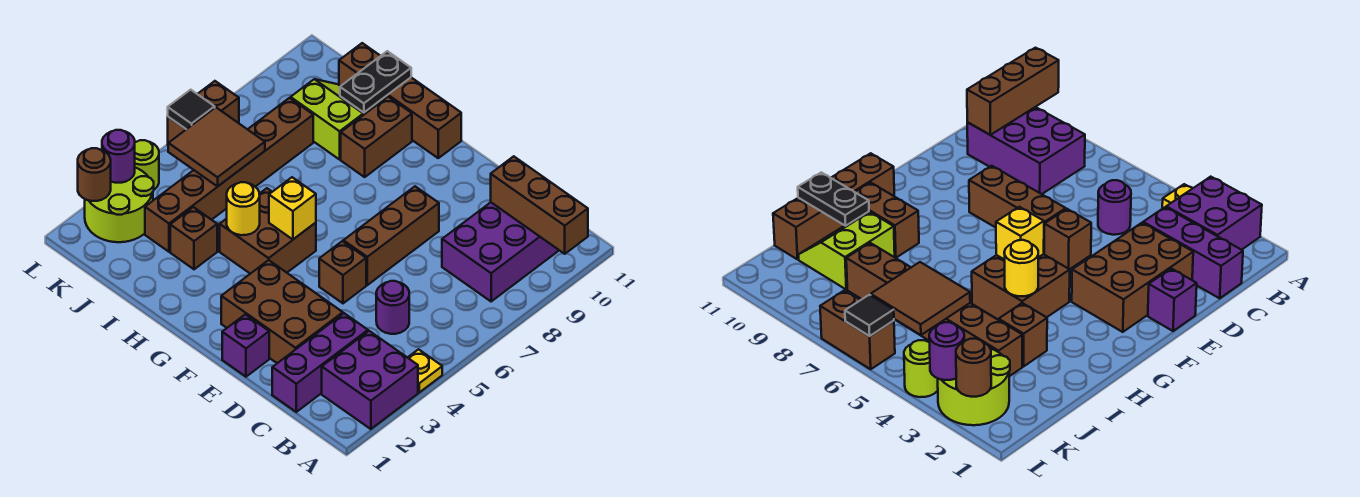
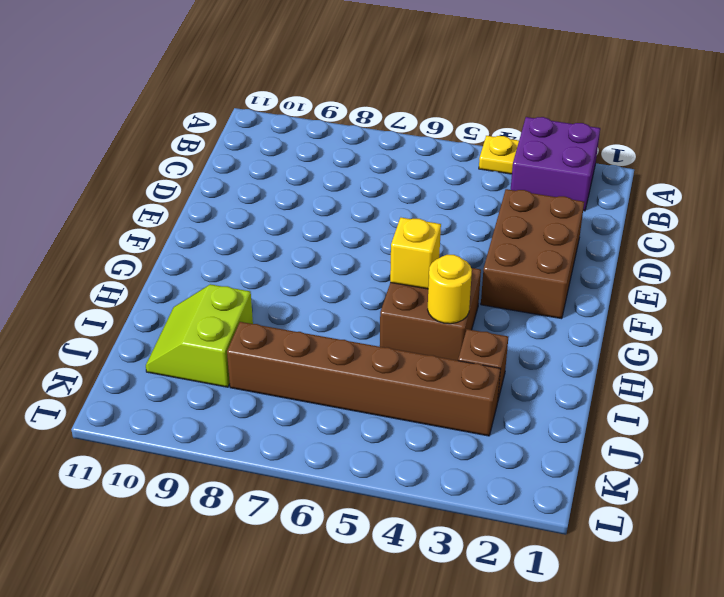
none -> purple brick B8:C10 level 1
none -> purple brick C1:C3 level 1
none -> purple round brick C5 level 1

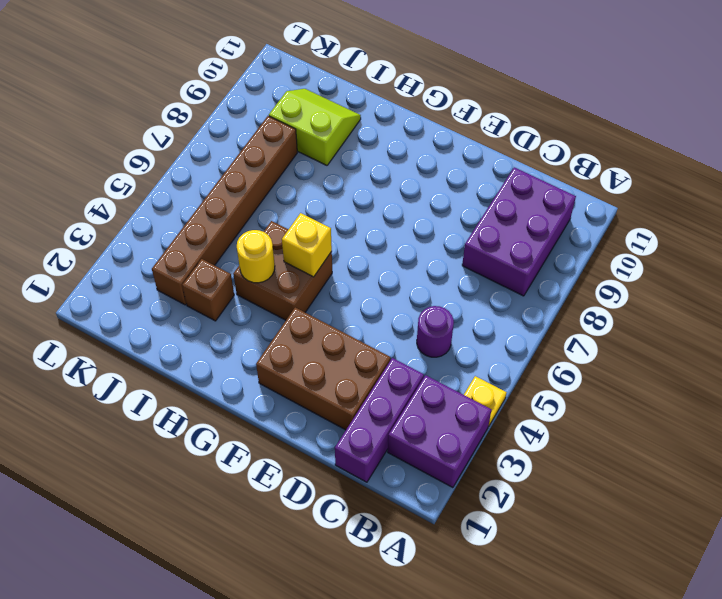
none -> purple brick E1 level 1
none -> brown brick E5 level 1
none -> brown brick E6:E8 level 1

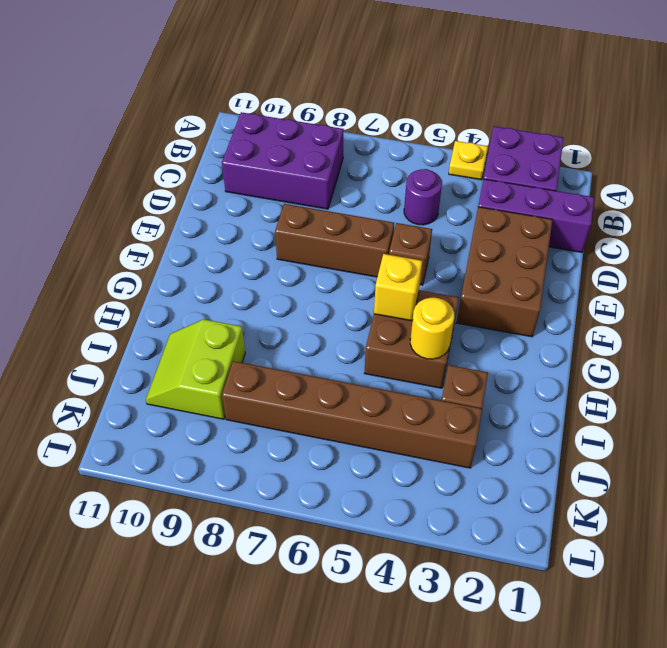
none -> purple brick E1 level 1
none -> brown brick G11:J11 level 1
none -> brown brick H9:H10 level 1

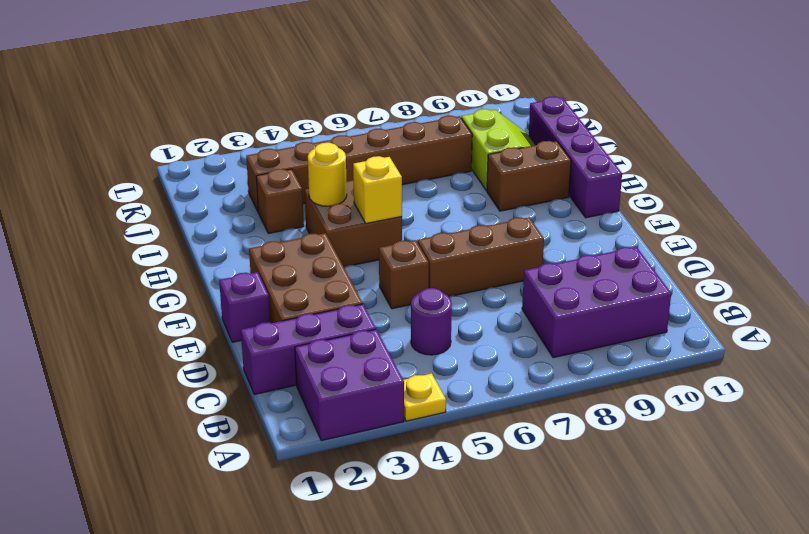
purple brick G11:J11 level 1 -> brown brick G11:J11 level 1
none -> lime round brick K2:L3 level 1
none -> lime round brick L4 level 1
none -> brown brick L6:L7 level 1

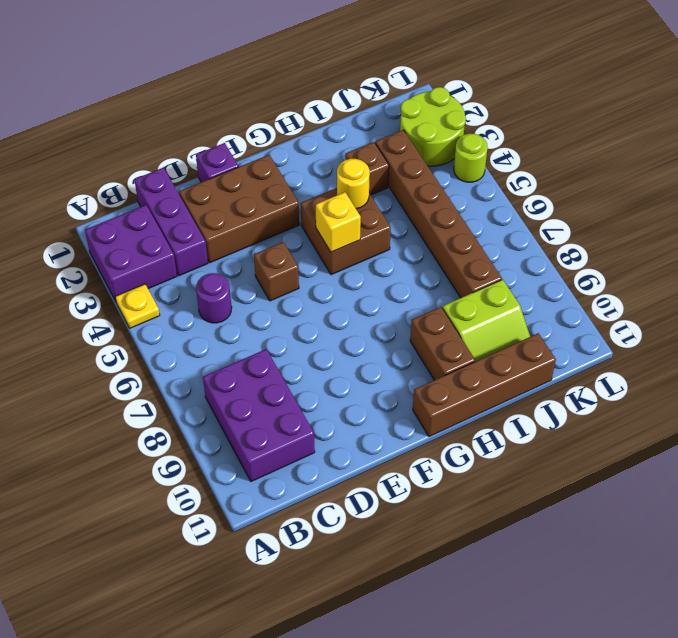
none -> brown brick E6:E8 level 1
none -> brown brick L6:L7 level 1
none -> brown brick A10:C10 level 2

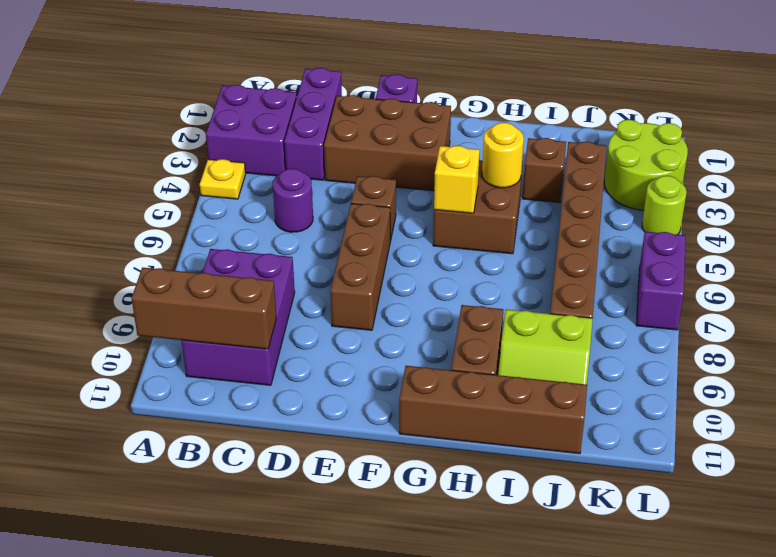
purple brick L6:L7 level 1 -> brown brick L6:L7 level 1
none -> black plate I10:I11 level 2
none -> brown tile J5:K6 level 2
none -> brown round brick L2 level 2

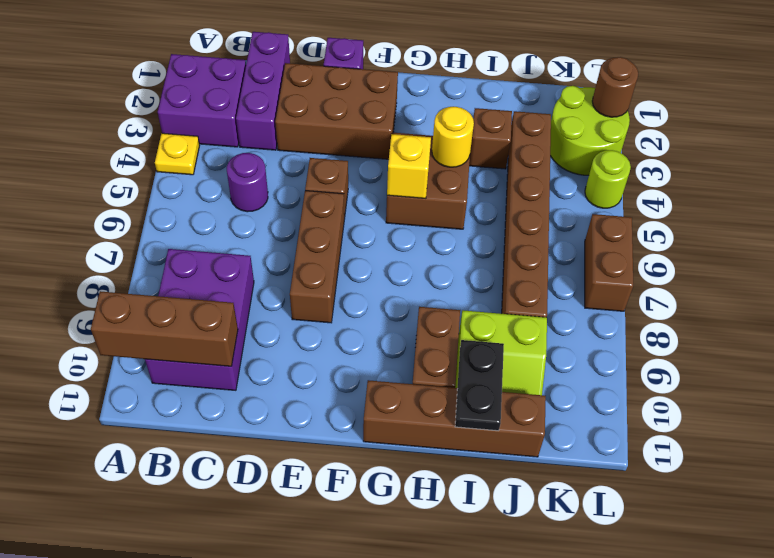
none -> brown tile J5:K6 level 2
none -> purple round brick L3 level 2
none -> black tile L6 level 2

